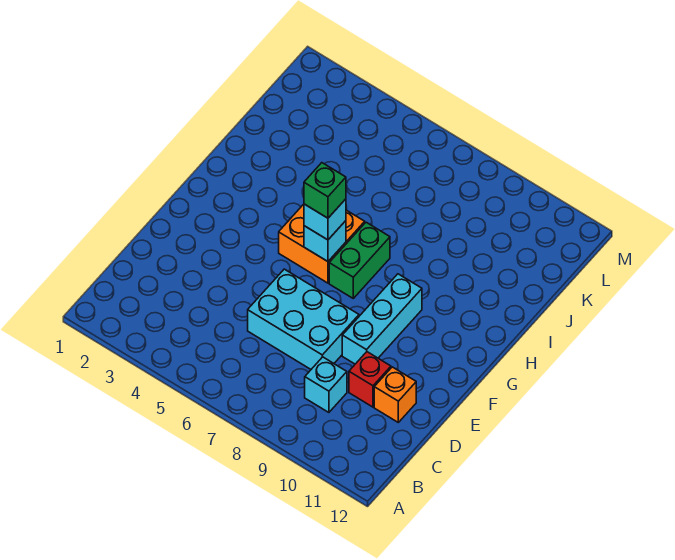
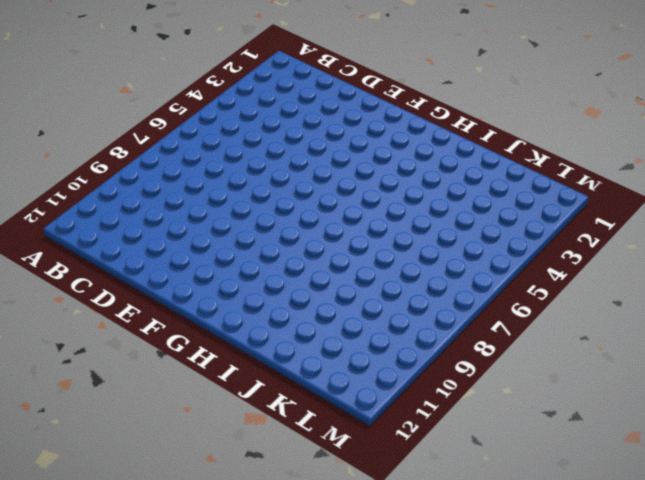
none -> cyan brick C9 level 1
none -> cyan brick D6:E8 level 1

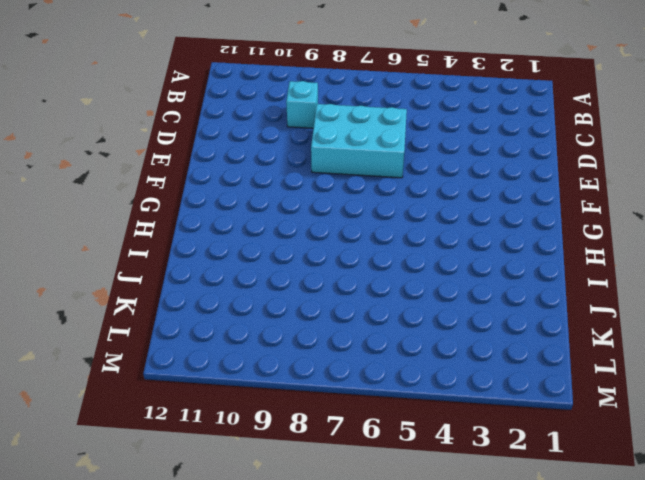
none -> red brick D10 level 1
none -> orange brick D11 level 1

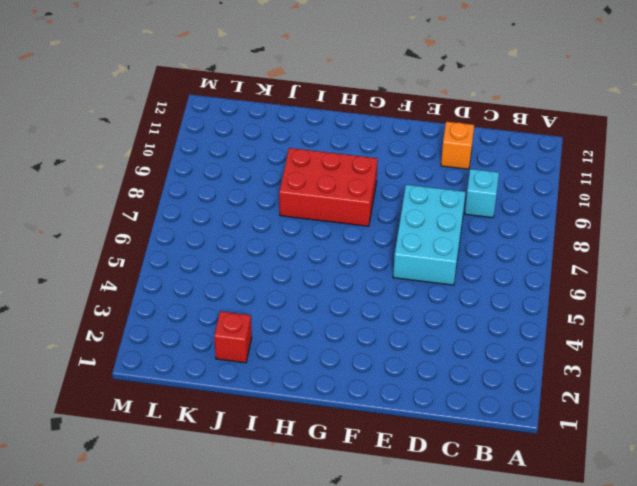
red brick G8:I9 level 1 -> cyan brick E9:G9 level 1
red brick J2 level 1 -> red brick D10 level 1
none -> orange brick G5:H6 level 1
none -> green brick G7:H7 level 1

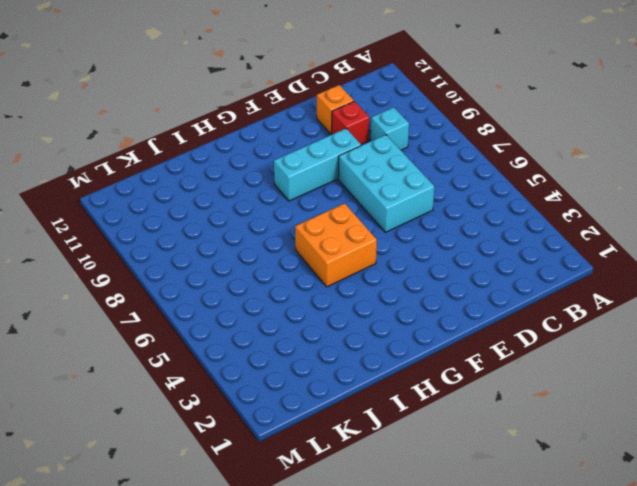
none -> green brick G7:H7 level 1
none -> cyan brick G6 level 2

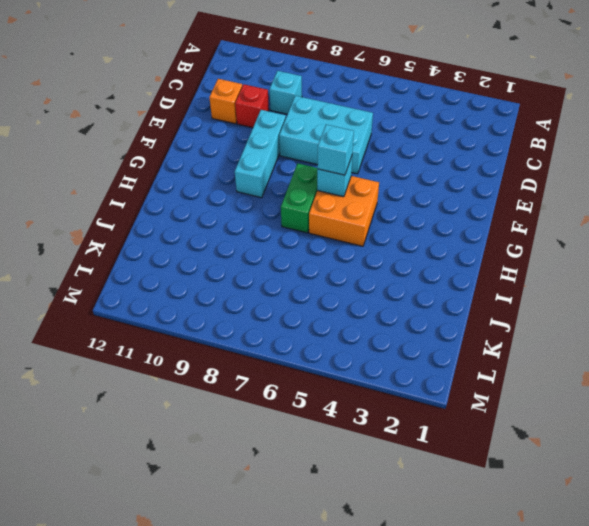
none -> green brick G6 level 4

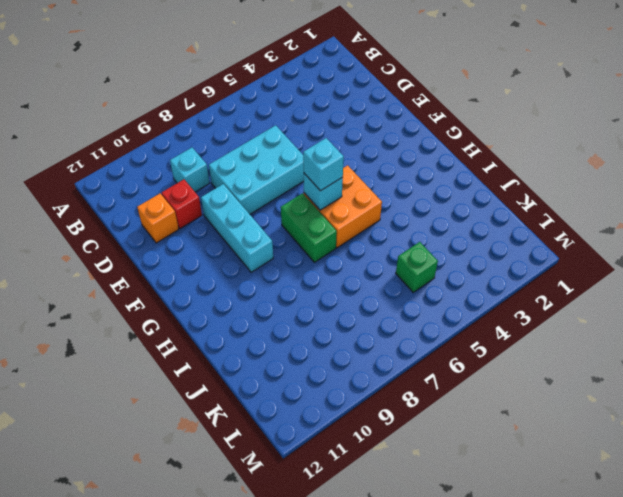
green brick K5 level 1 -> green brick G6 level 4

